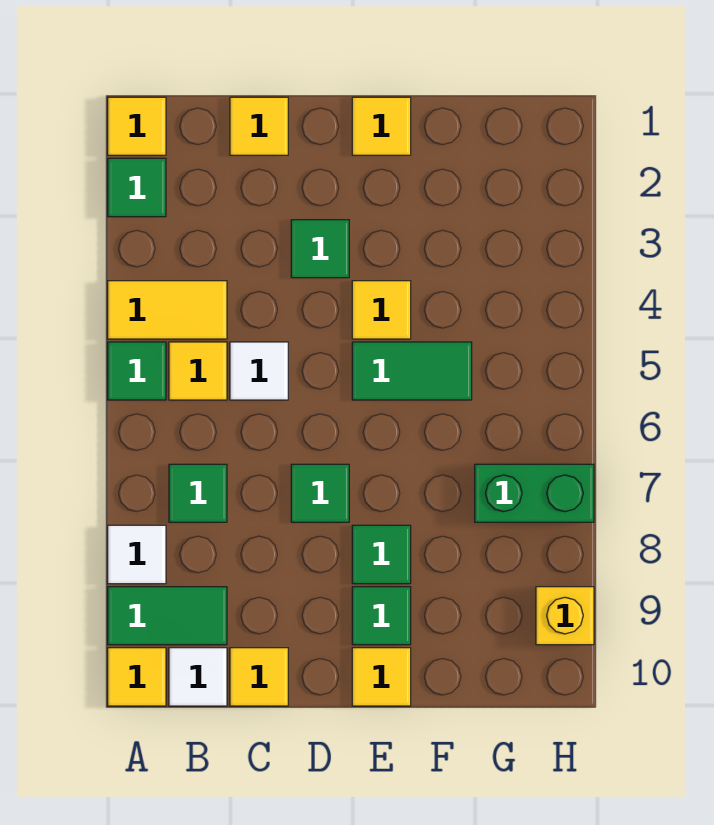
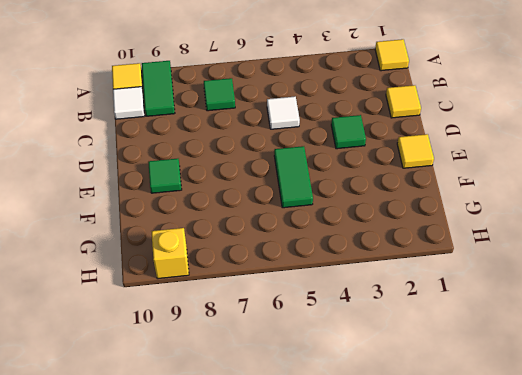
none -> green tile A2 level 1
none -> yellow tile A4:B4 level 1
none -> green tile A5 level 1

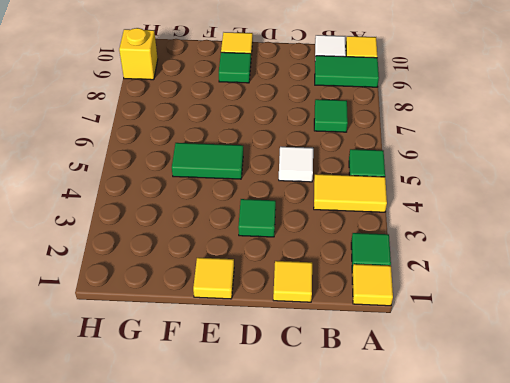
none -> white tile A8 level 1
none -> yellow tile B5 level 1
none -> yellow tile C10 level 1

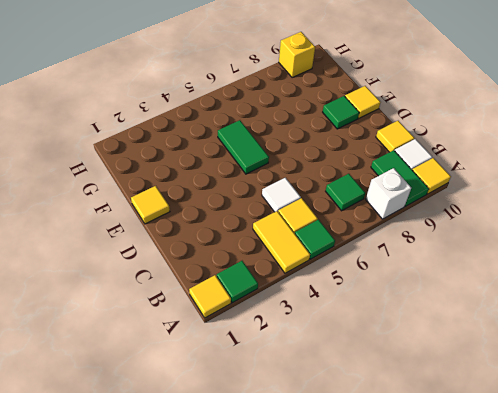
white brick A8 level 1 -> white tile A8 level 1
none -> yellow tile C1 level 1
none -> green tile D3 level 1
none -> green tile D7 level 1

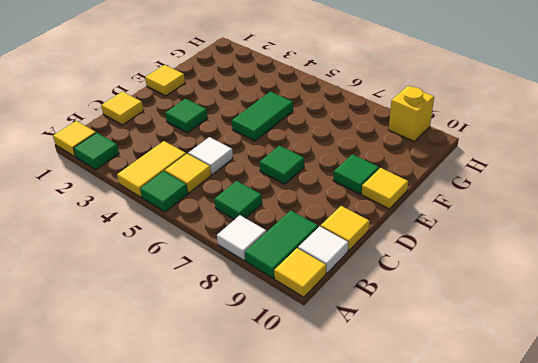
none -> yellow tile E4 level 1
none -> green tile E8 level 1
none -> green brick G7:H7 level 1

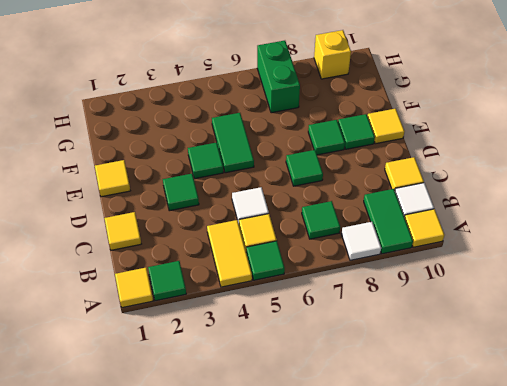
green tile E4 level 1 -> yellow tile E4 level 1

